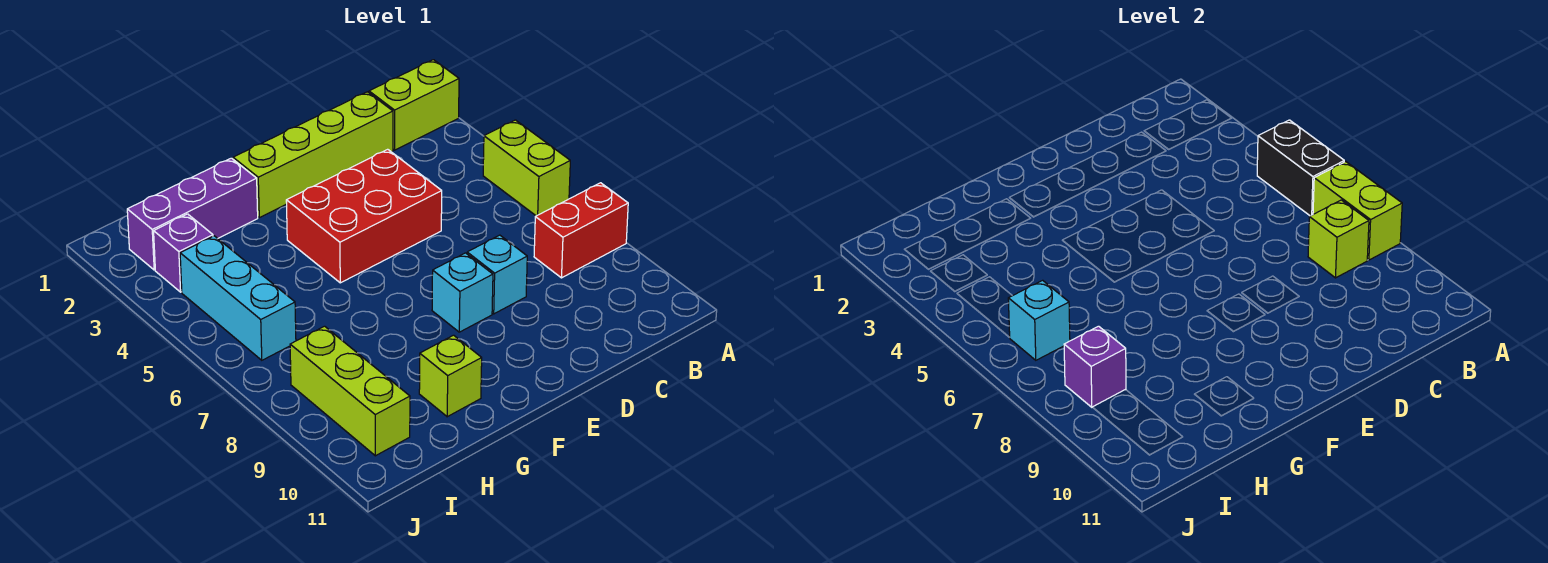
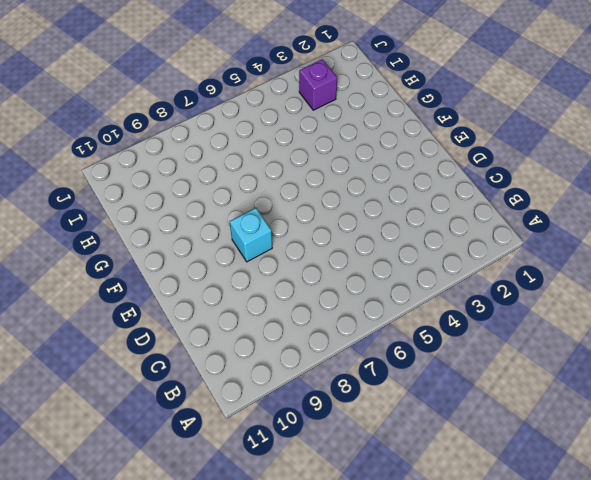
none -> lime brick A2:B2 level 1
none -> lime brick A5:A6 level 1
none -> red brick A8:B8 level 1

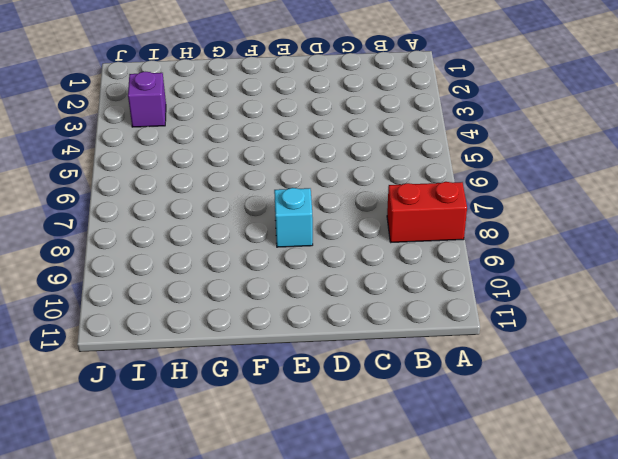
none -> lime brick A2:B2 level 1
none -> lime brick A5:A6 level 1
none -> lime brick C2:F2 level 1

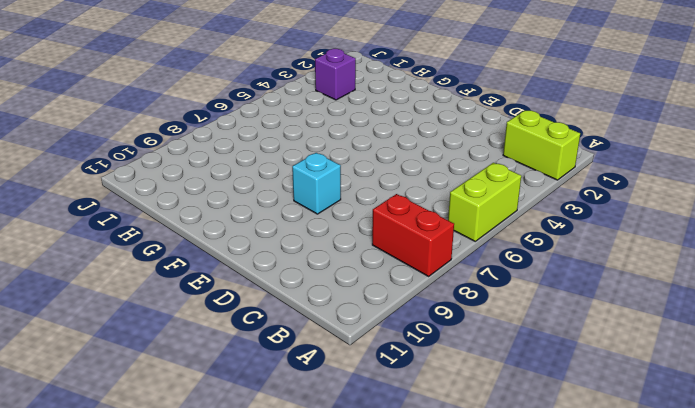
none -> lime brick C2:F2 level 1
none -> red brick D4:F5 level 1
none -> cyan brick D8 level 1

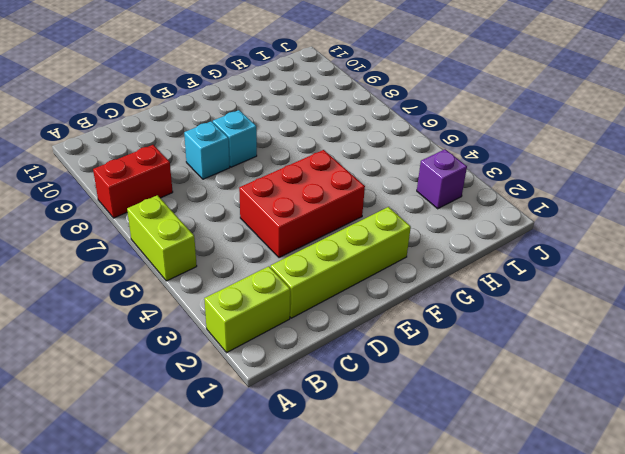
none -> purple brick G2:I2 level 1
none -> lime brick G10 level 1
none -> cyan brick I4:I6 level 1

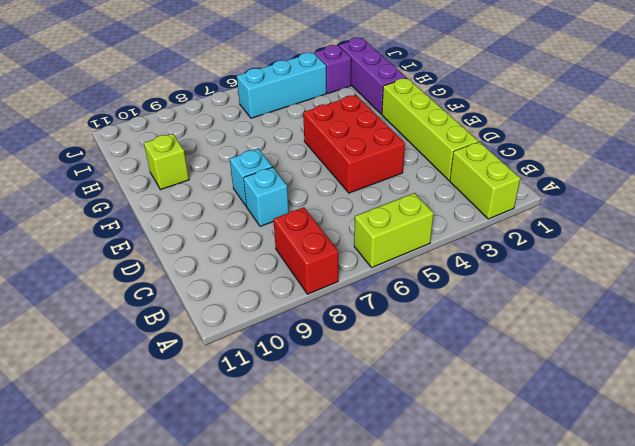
none -> lime brick I8:I10 level 1
none -> black brick A5:A6 level 2
none -> lime brick A7:A8 level 2

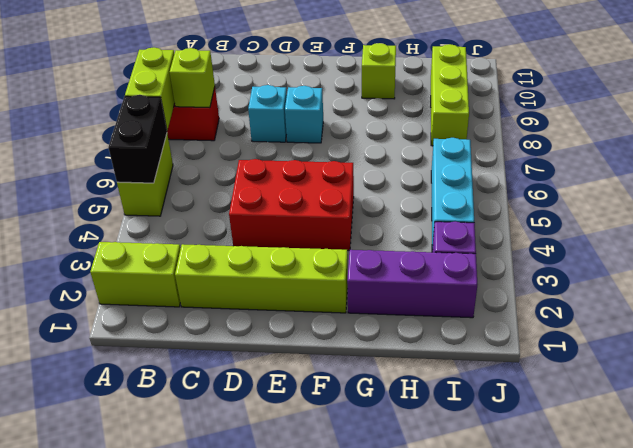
none -> cyan brick I6 level 2
none -> purple brick I8 level 2

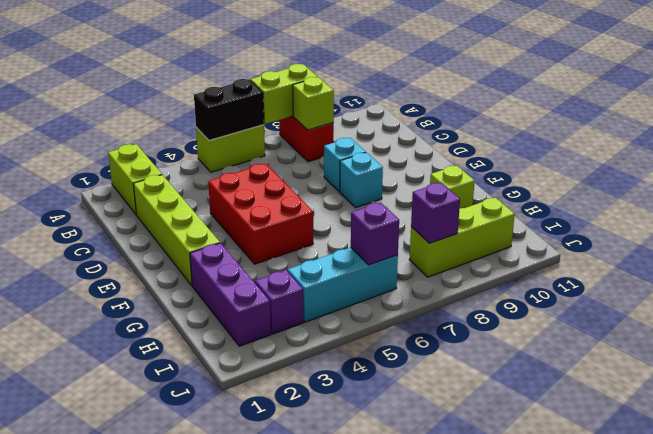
purple brick I6 level 2 -> cyan brick I6 level 2

